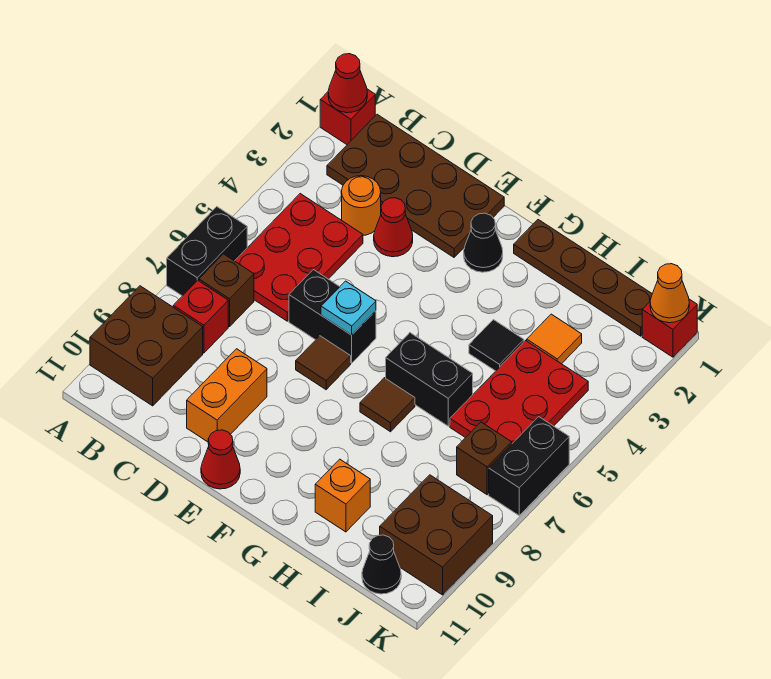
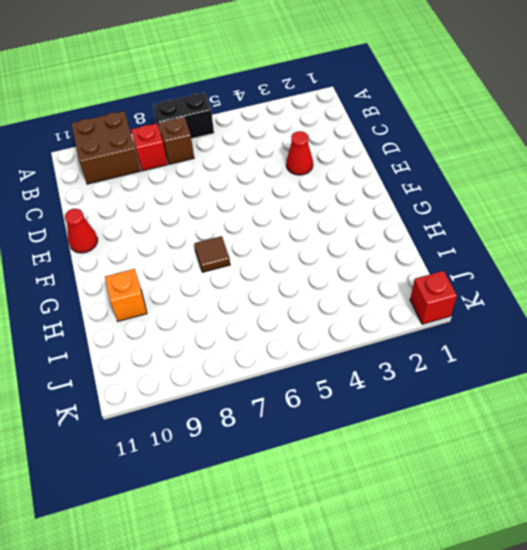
none -> red brick A1 level 1
none -> brown plate B1:E2 level 1
none -> red plate B4:C6 level 1

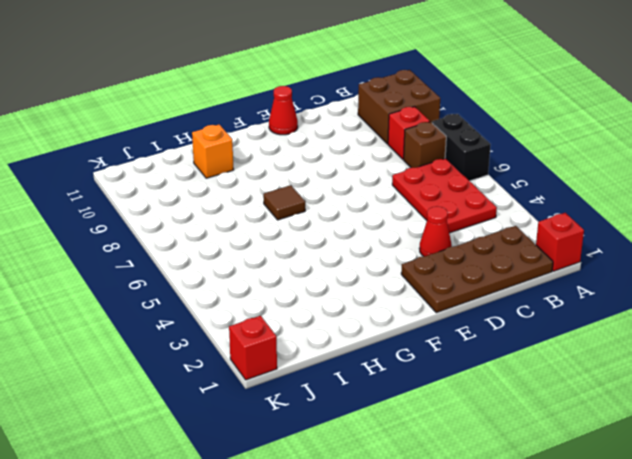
none -> orange round brick C3 level 1
none -> black brick D6:E6 level 1
none -> orange brick D9:D10 level 1

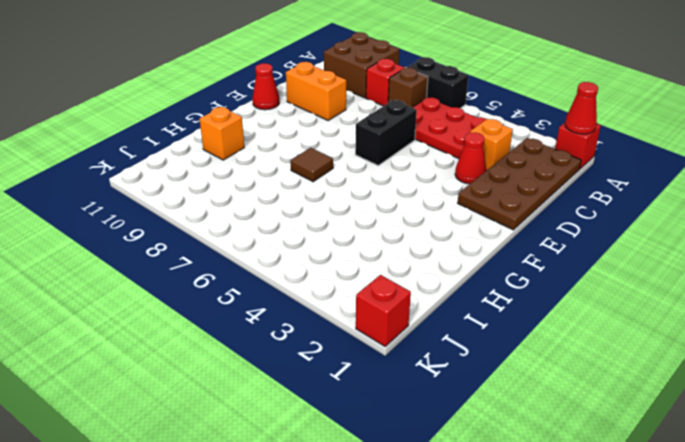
orange brick C3 level 1 -> orange round brick C3 level 1
none -> brown tile E7 level 1
none -> black cone F2 level 1
none -> brown plate G1:J1 level 1

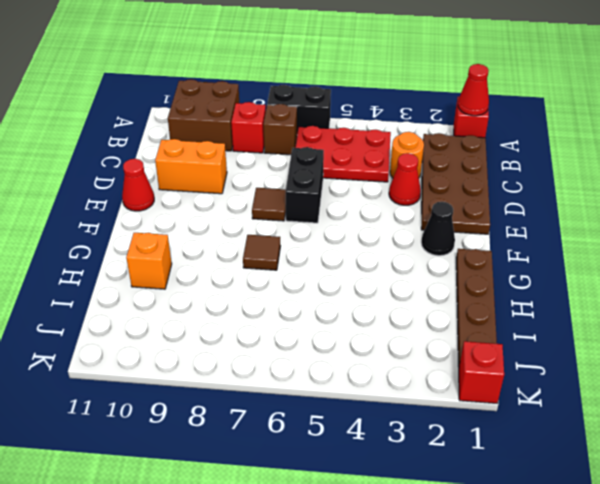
none -> black brick G6:H6 level 1
none -> black tile H4 level 1
none -> orange tile I3 level 1

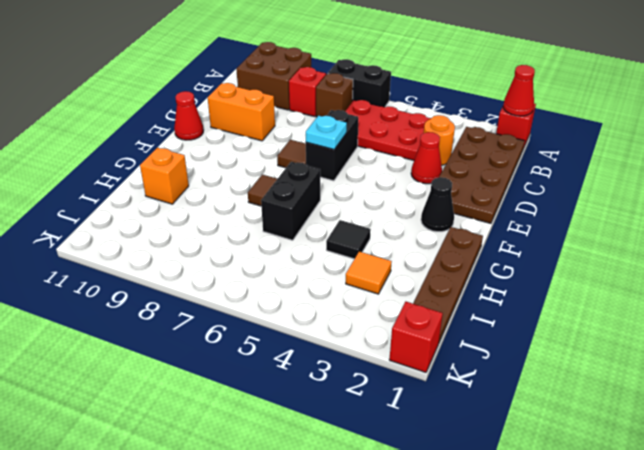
none -> red plate I4:J6 level 1
none -> brown brick J7 level 1
none -> brown brick J9:K10 level 1

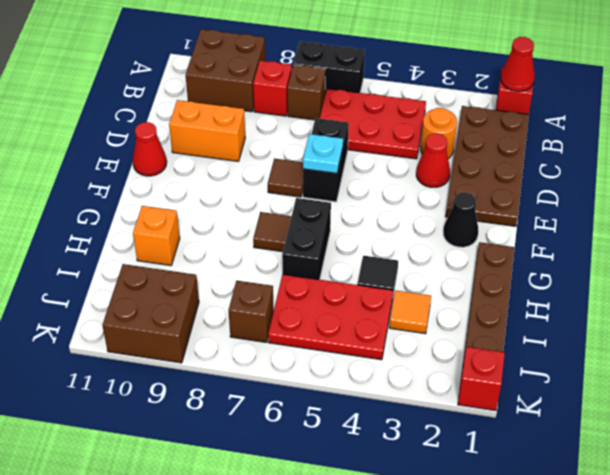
none -> black cone J11 level 1
none -> black brick K6:K7 level 1
none -> orange cone K1 level 2

